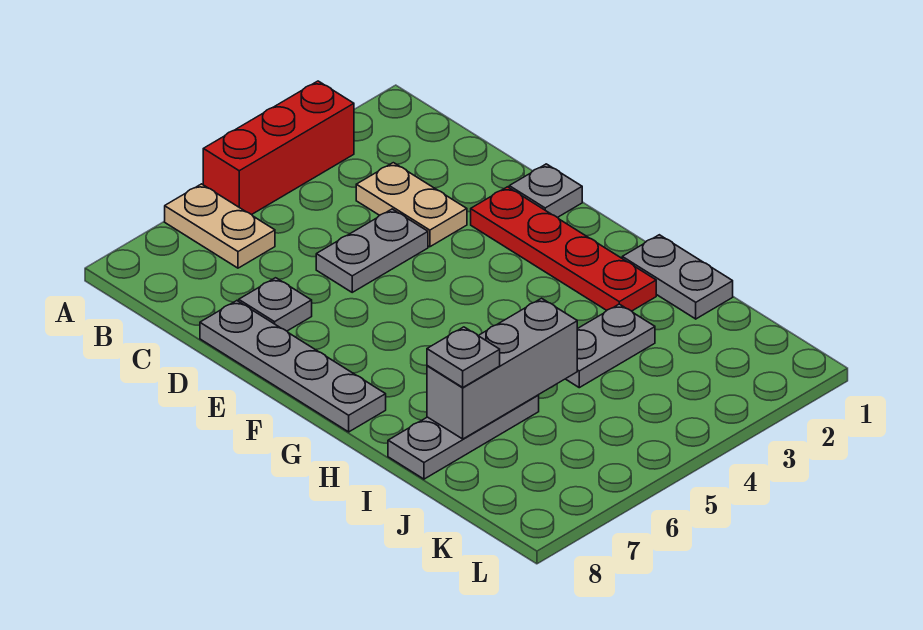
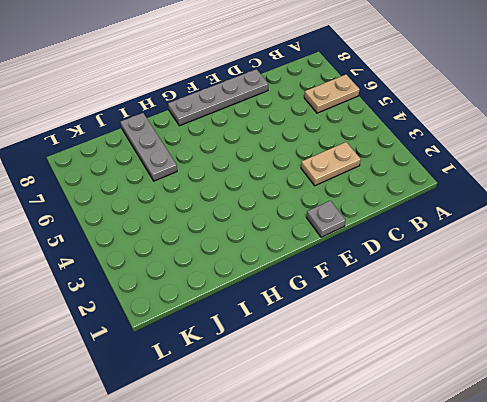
none -> red brick A3:A5 level 1
none -> grey plate D4:D5 level 1
none -> grey plate D7 level 1

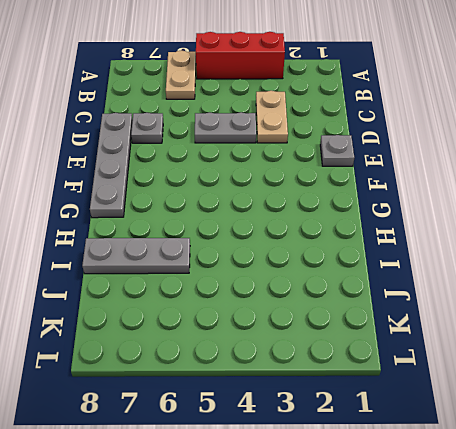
none -> red plate E2:H2 level 1
none -> grey plate H1:I1 level 1
none -> grey plate I3:I4 level 1

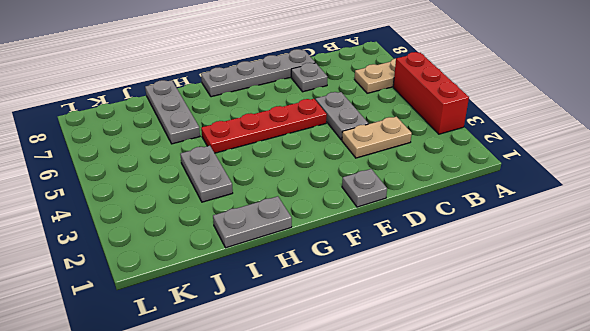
red plate E5:H5 level 1 -> red plate E2:H2 level 1
none -> grey brick I5:I7 level 2
none -> grey plate I7 level 3

